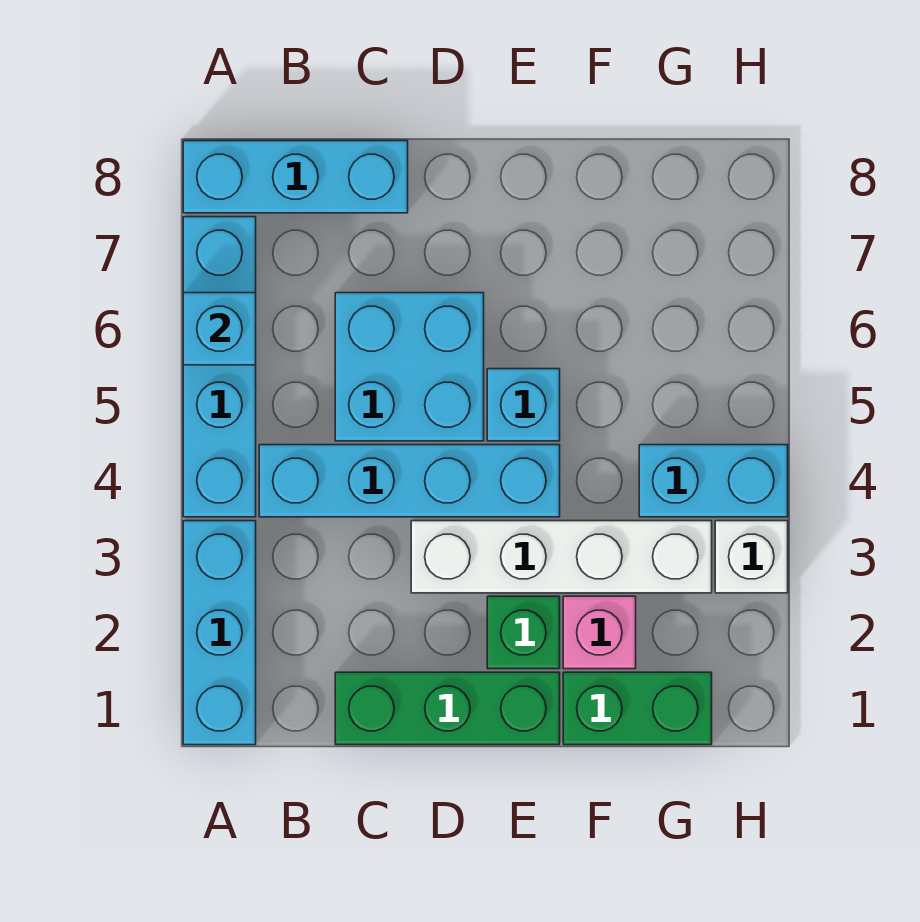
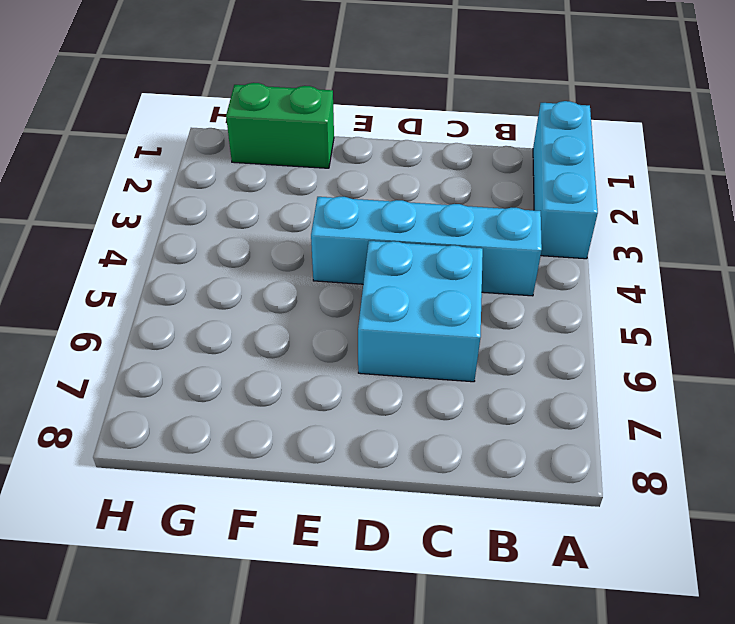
none -> cyan brick A4:A7 level 1
none -> cyan brick A8:C8 level 1
none -> green brick C1:E1 level 1

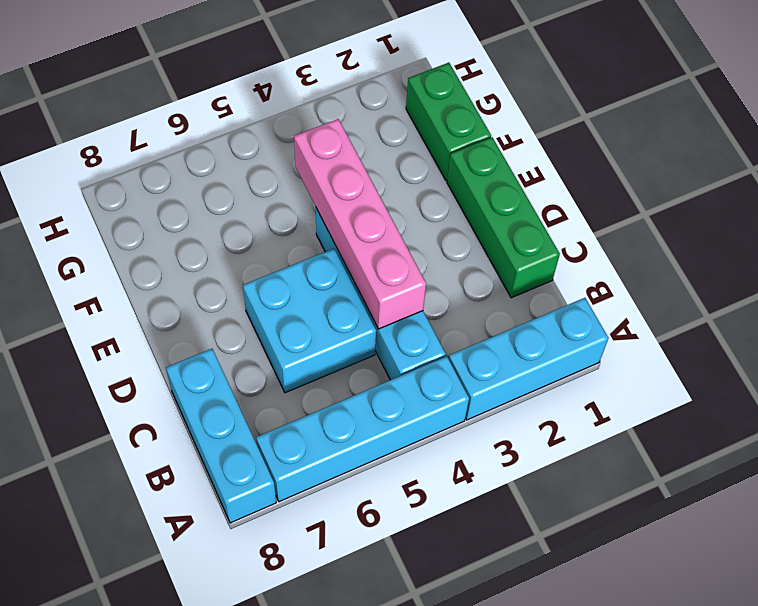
pink brick C4:F4 level 2 -> none
none -> white brick D3:G3 level 1
none -> green brick E2 level 1
none -> cyan brick E5 level 1

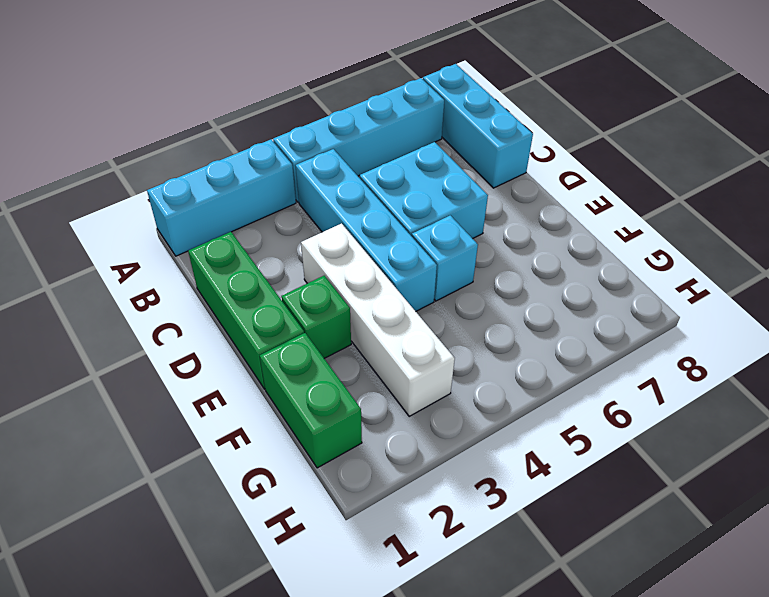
none -> pink brick F2 level 1
none -> cyan brick G4:H4 level 1
none -> white brick H3 level 1

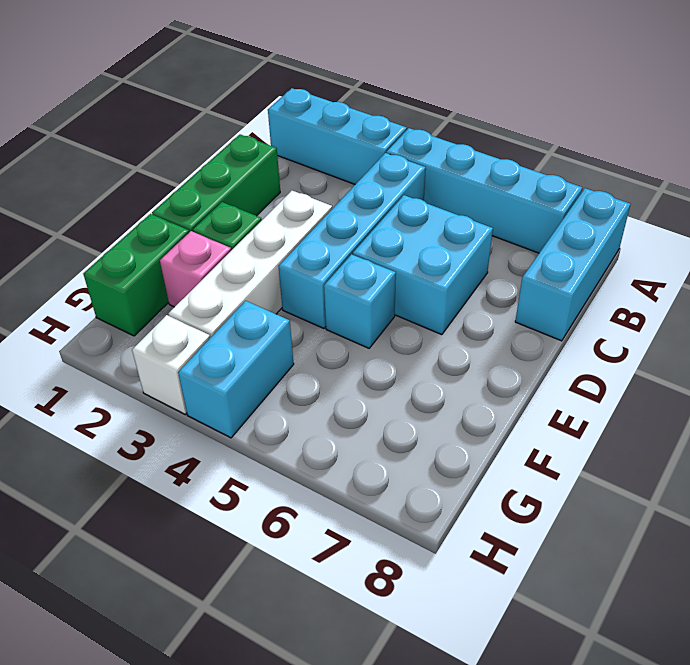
none -> cyan brick A6 level 2

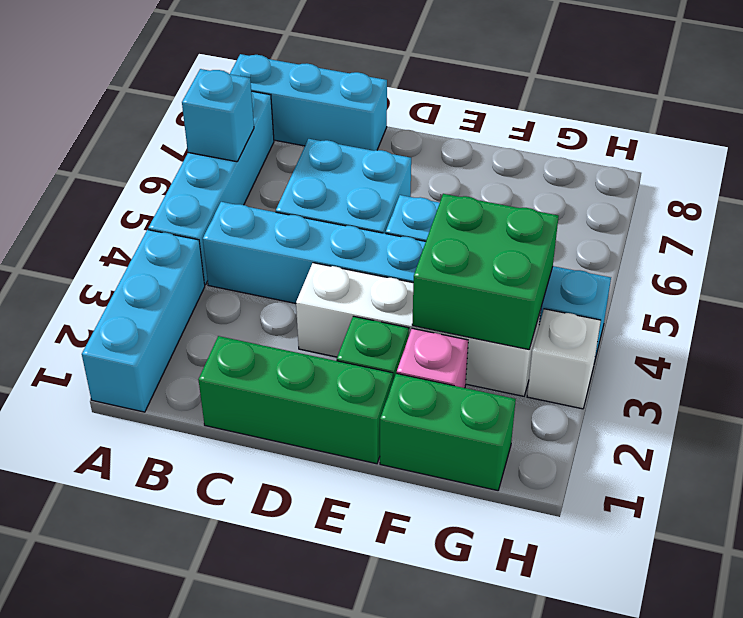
green brick F3:G4 level 2 -> none

